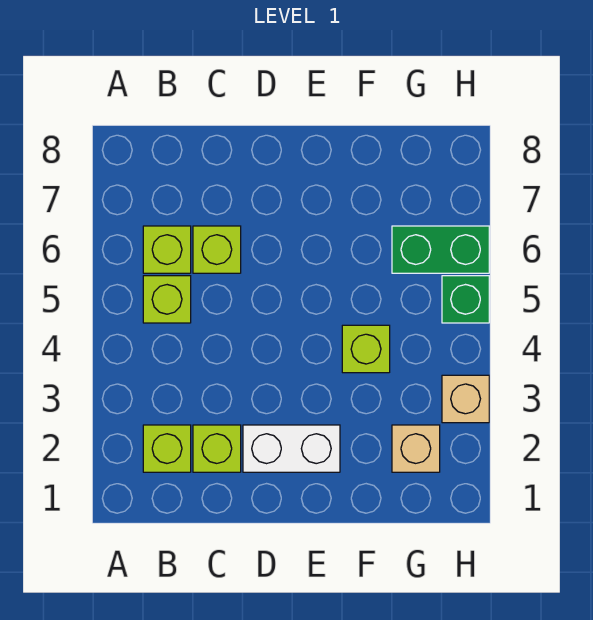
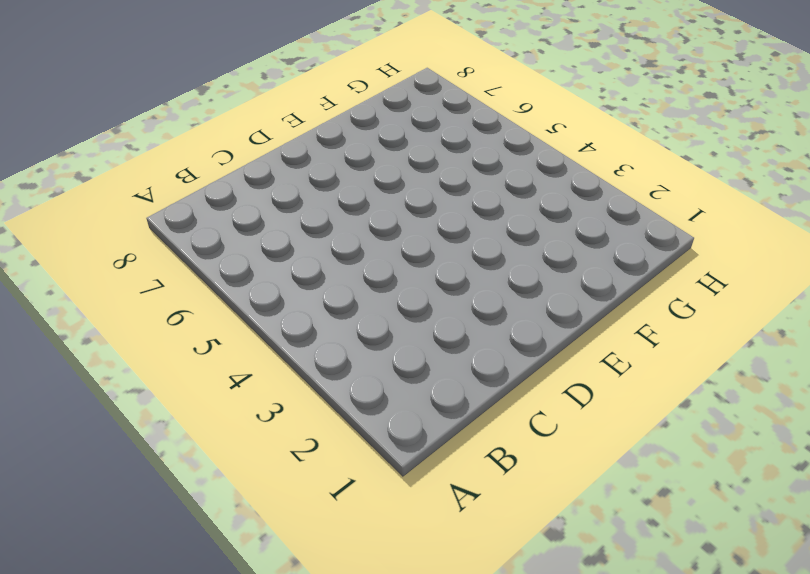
none -> lime brick B2 level 1
none -> lime brick B5 level 1

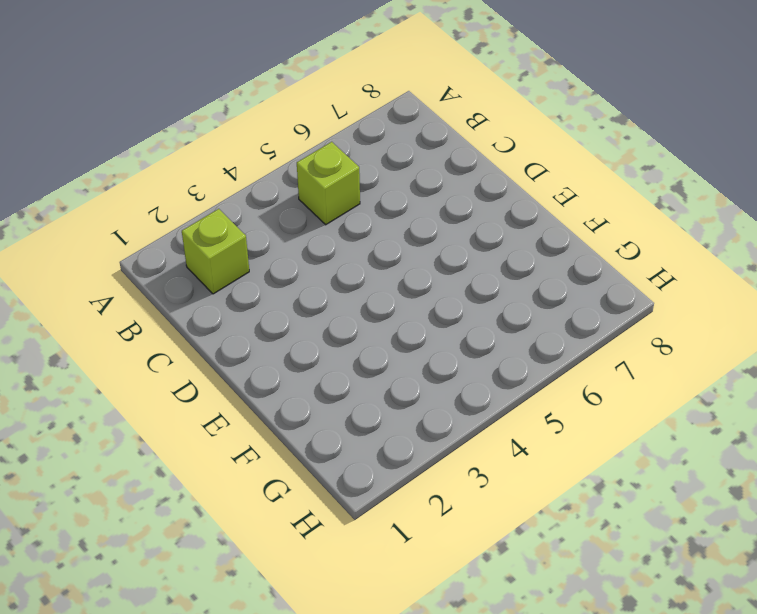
none -> lime brick B6 level 1
none -> lime brick C2 level 1

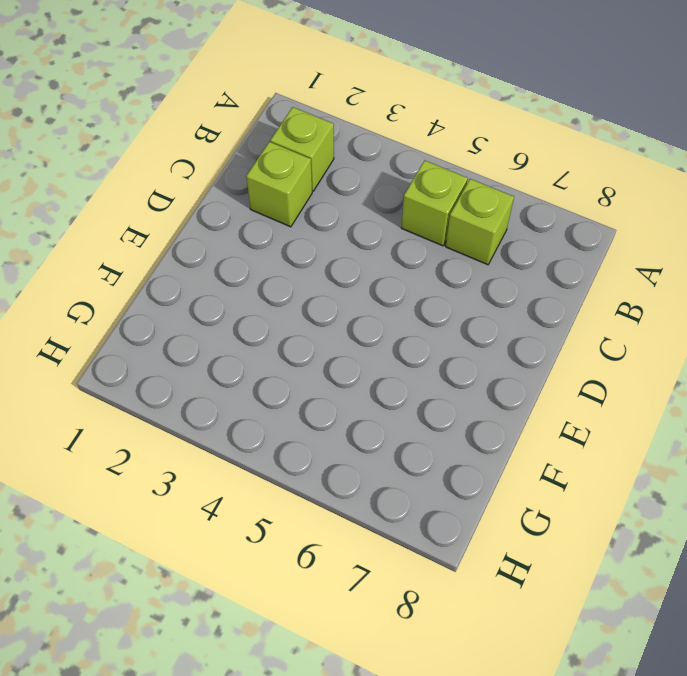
none -> lime brick C6 level 1
none -> white brick D2:E2 level 1

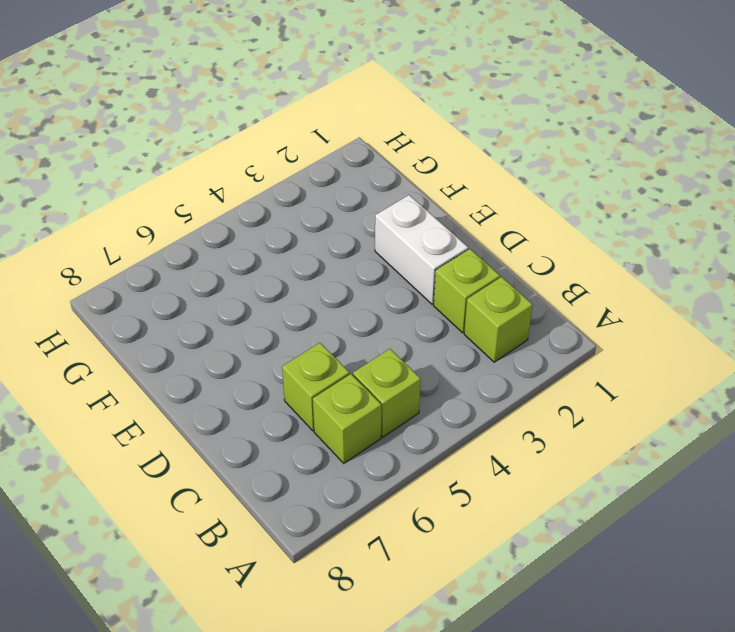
none -> lime brick F4 level 1
none -> tan brick G2 level 1

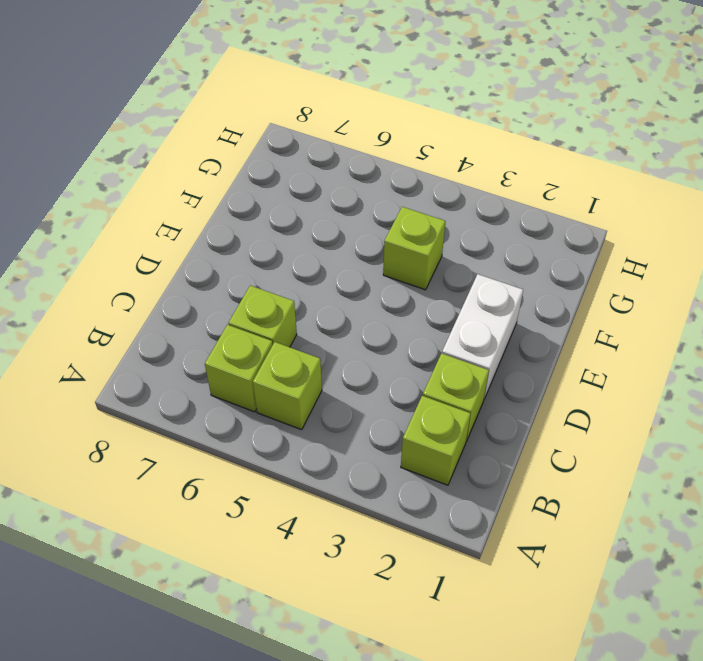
none -> tan brick G2 level 1
none -> green brick G6:H6 level 1

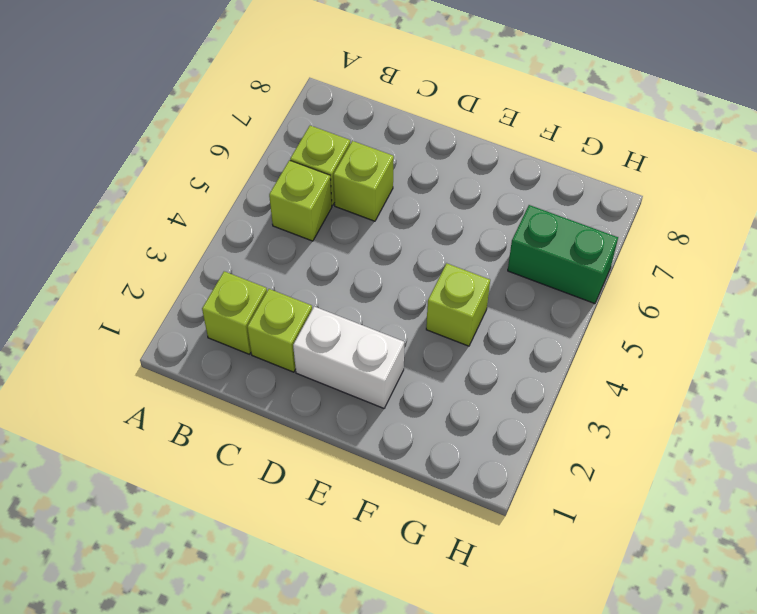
none -> tan brick G2 level 1
none -> tan brick H3 level 1

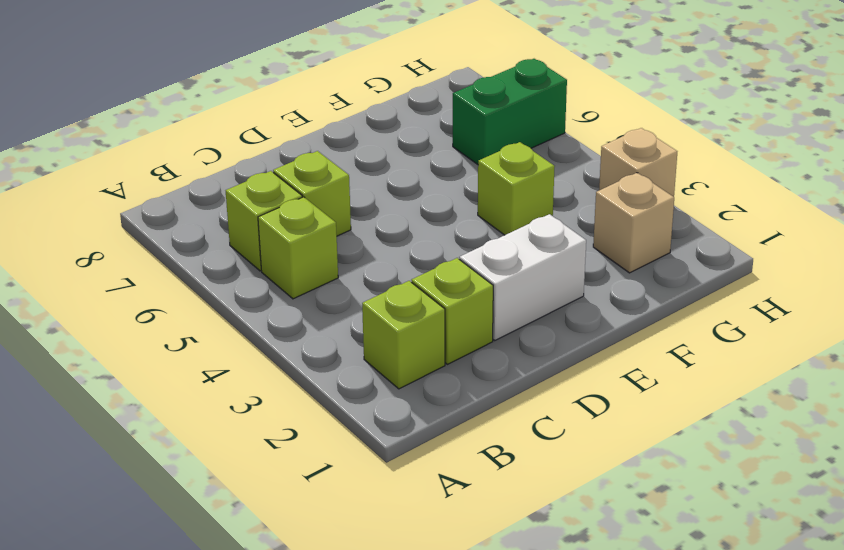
none -> green brick H5 level 1

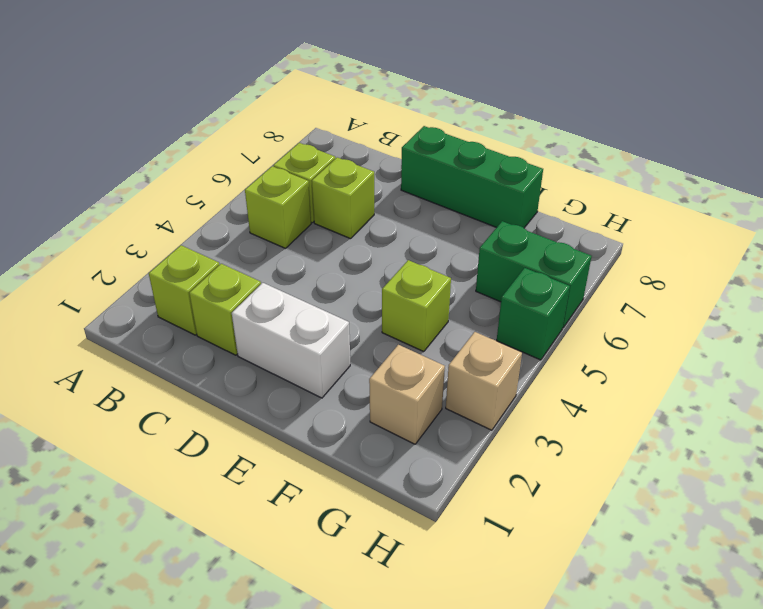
green brick D8:F8 level 1 -> none

